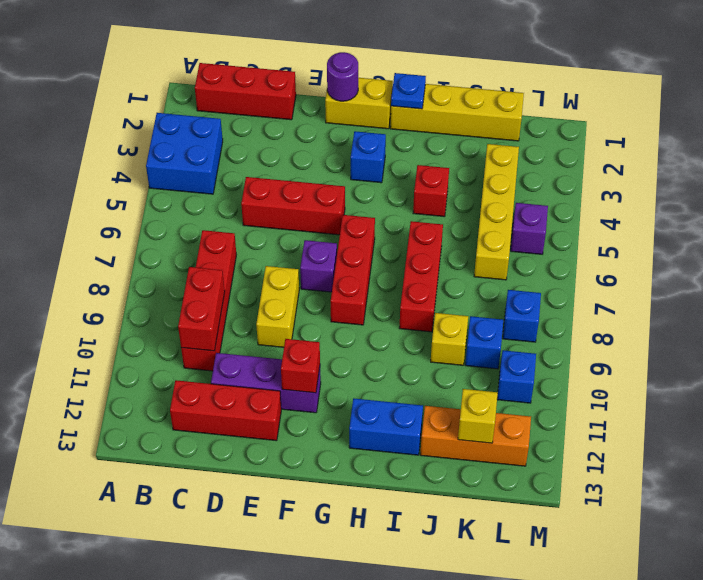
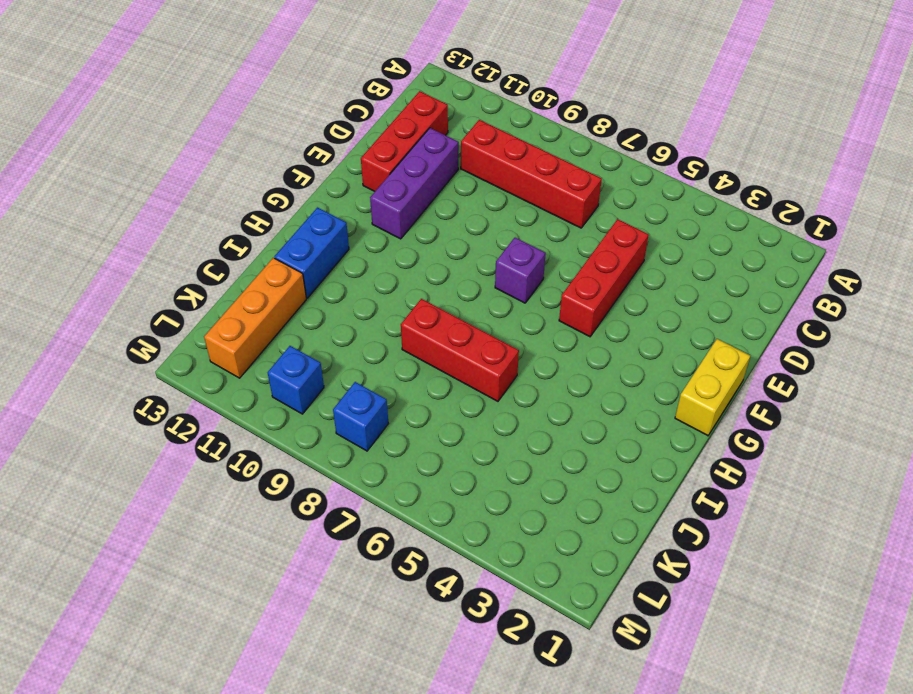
none -> blue brick A3:B4 level 1
none -> red brick B1:D1 level 1
none -> yellow brick E8:E9 level 1

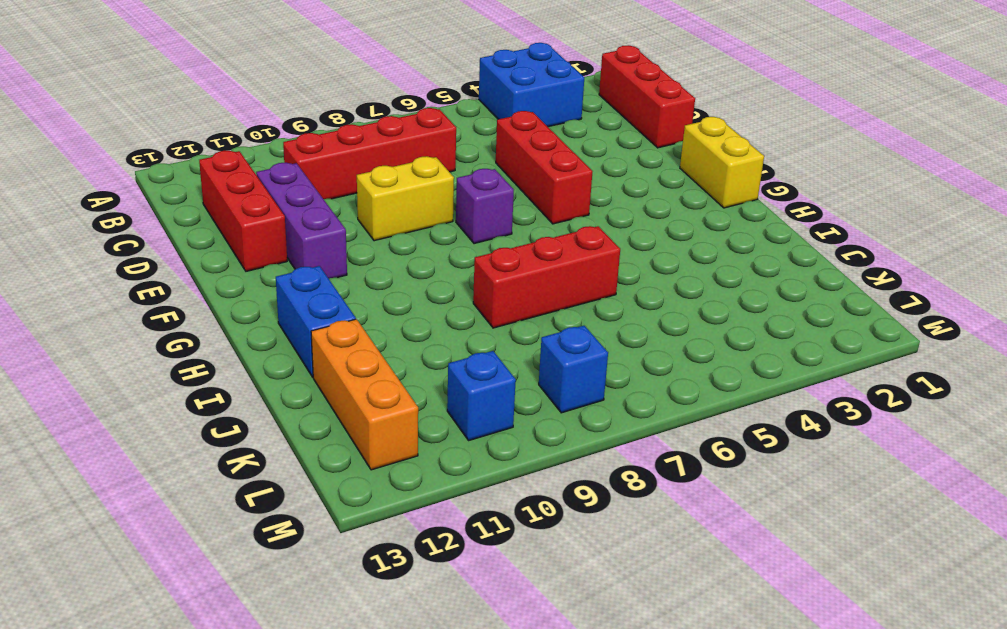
none -> blue brick G3 level 1
none -> red brick G6:G8 level 1
none -> yellow brick H1:K1 level 1

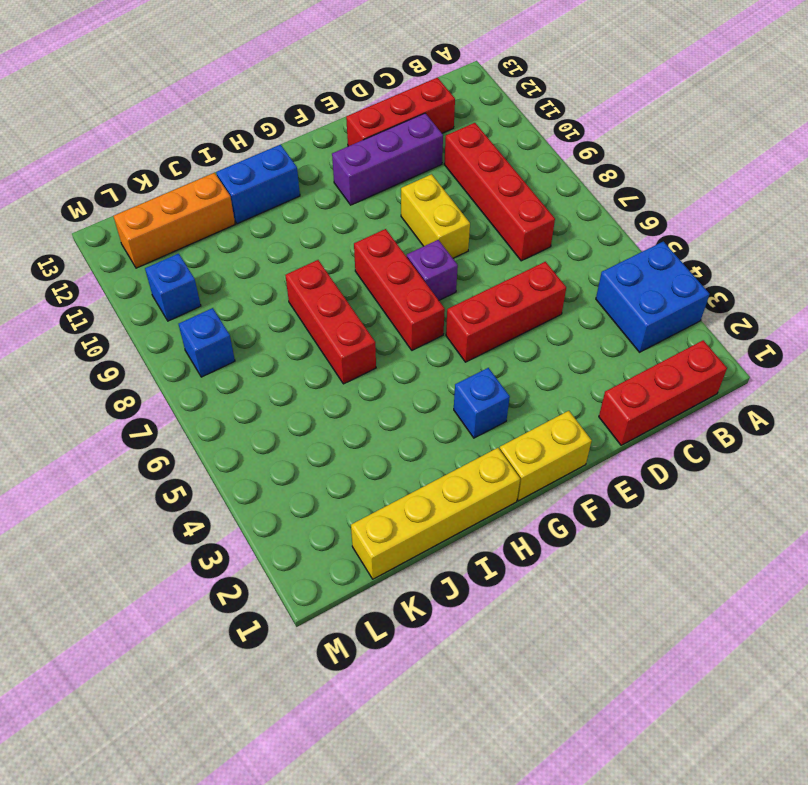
none -> red brick I4 level 1
none -> yellow brick J9 level 1
none -> yellow brick K3:K6 level 1

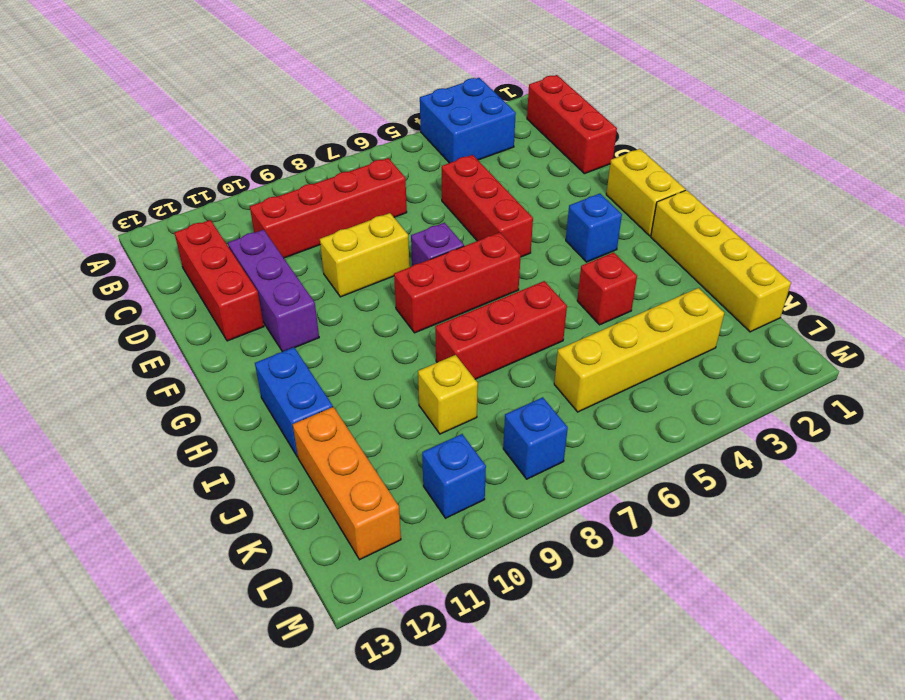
none -> blue brick K9 level 1
none -> purple brick L5 level 1
none -> red brick C9:C10 level 2

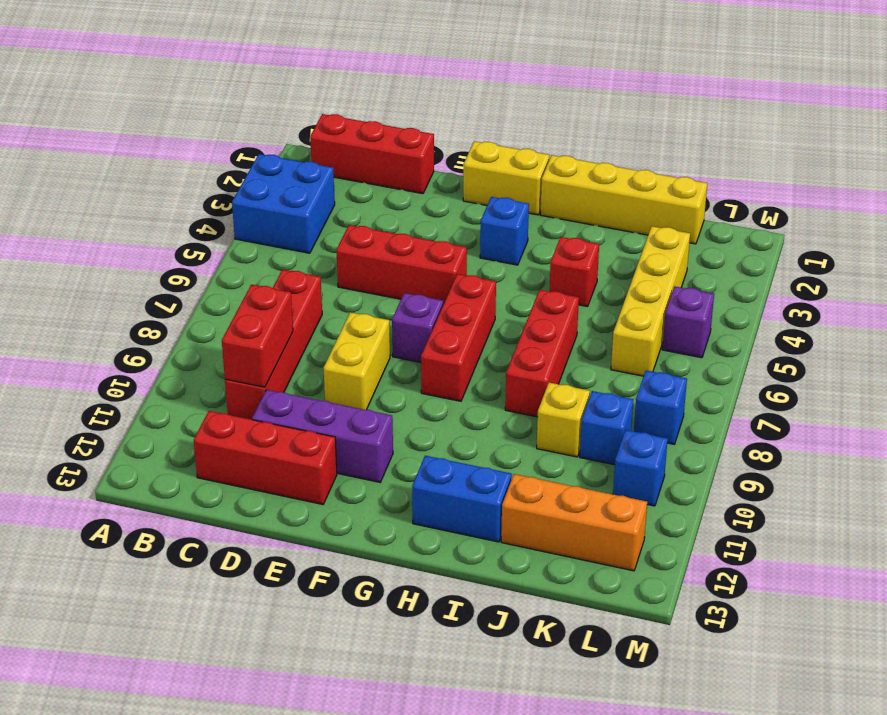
none -> purple round brick F1 level 2
none -> red brick F11 level 2
none -> blue plate H1 level 2

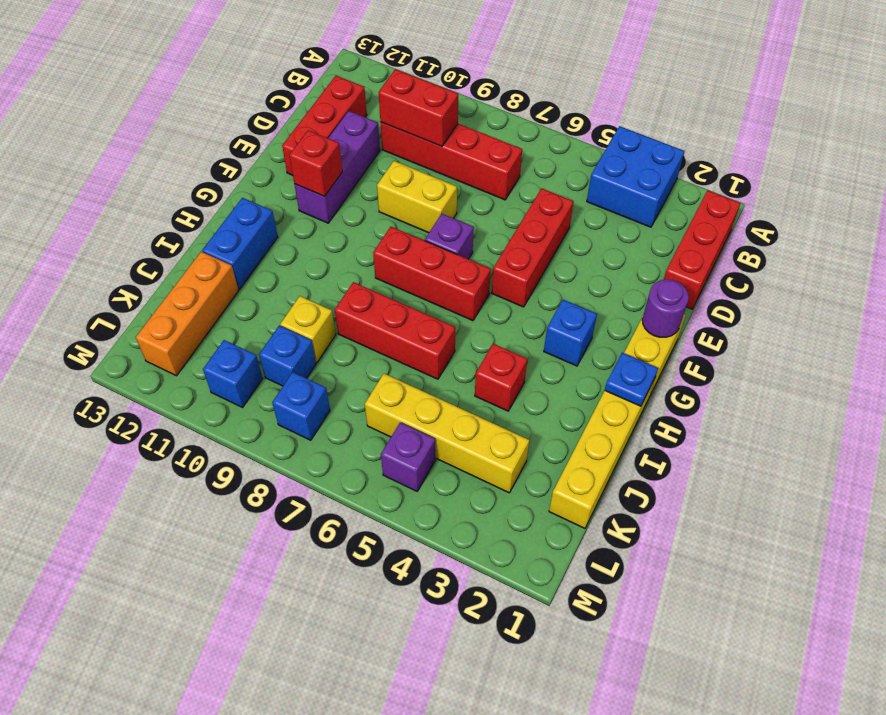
none -> yellow brick K12 level 2

